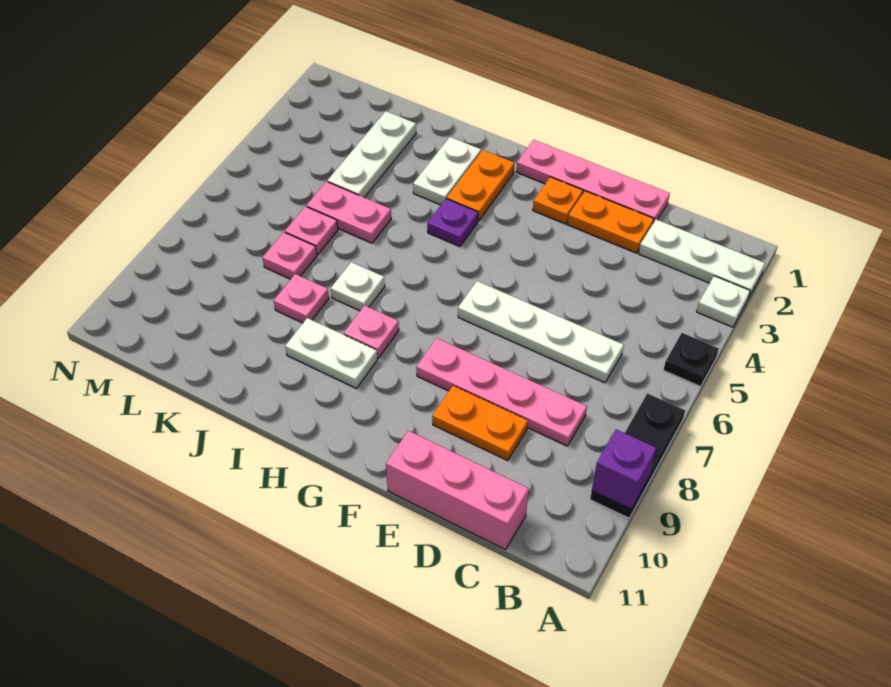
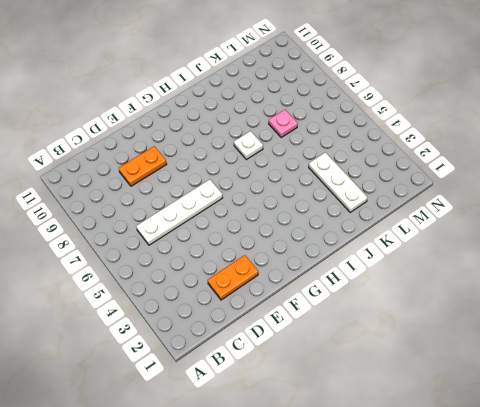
none -> white plate A2:C2 level 1
none -> white plate A3 level 1
none -> black plate A5 level 1

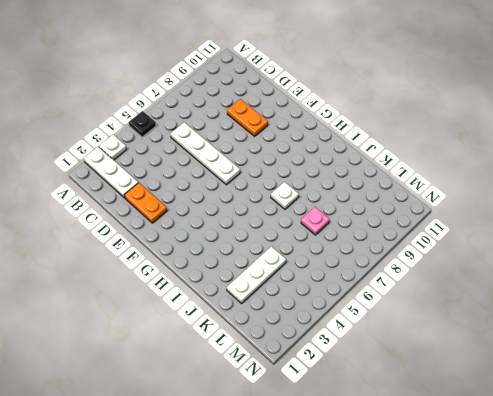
none -> black plate A7:A9 level 1
none -> pink plate C8:F8 level 1
none -> pink brick C11:E11 level 1

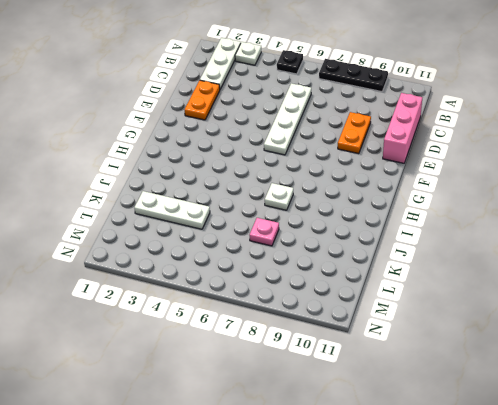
none -> pink plate C8:F8 level 1
none -> pink plate D1:G1 level 1
none -> orange plate F2 level 1

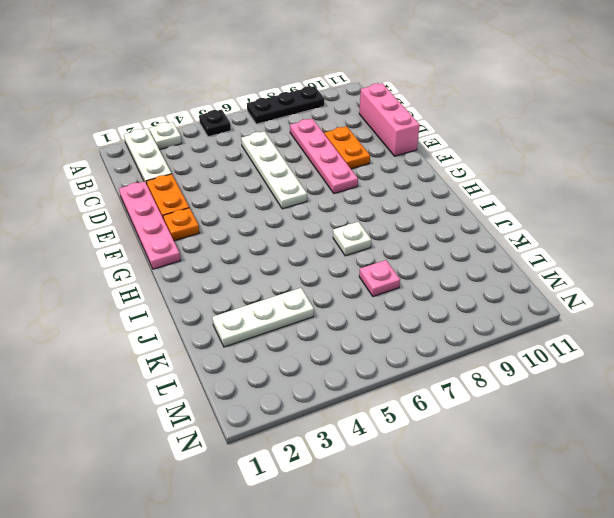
none -> orange plate H2:H3 level 1
none -> purple plate H4 level 1
none -> pink plate H8 level 1

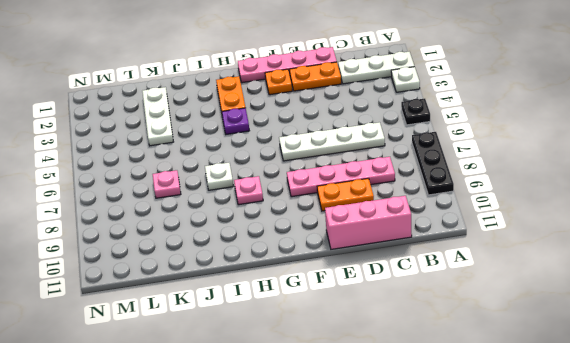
none -> white plate H9:I9 level 1
none -> white plate I2:I3 level 1
none -> pink plate J5:K5 level 1

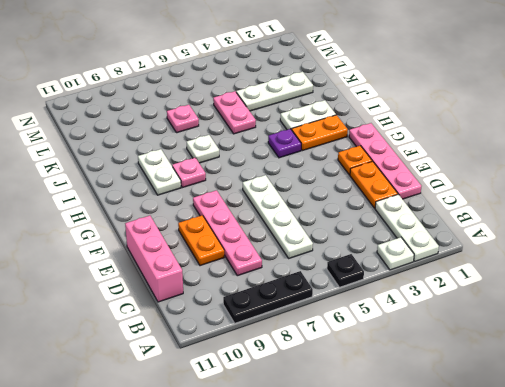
none -> pink plate J8 level 1
none -> pink plate K6 level 1
none -> purple brick A9 level 2

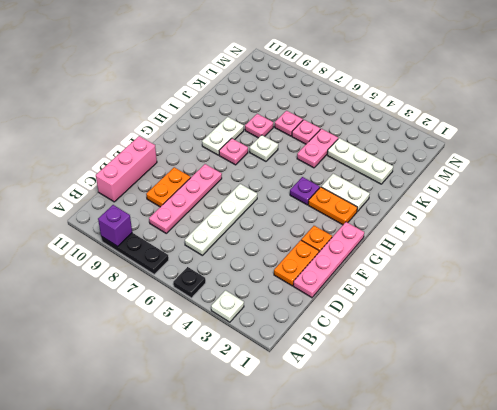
none -> white plate A2:C2 level 1

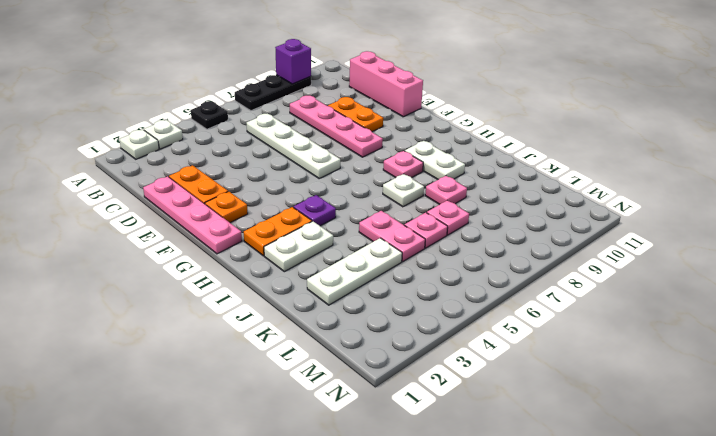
white plate A2 level 1 -> white plate A2:C2 level 1

